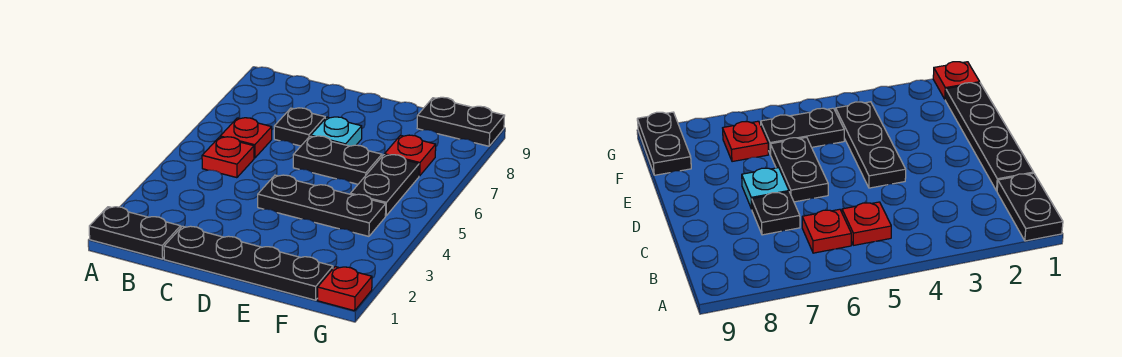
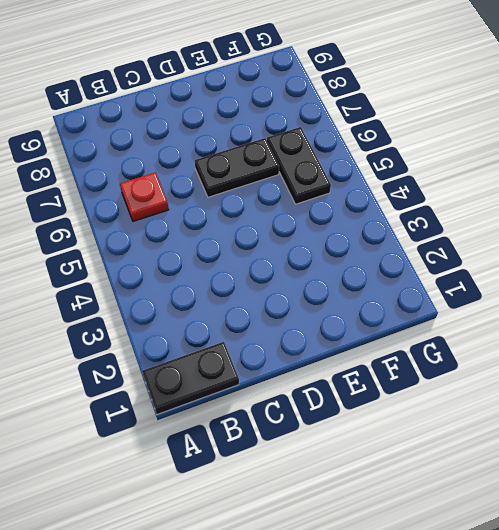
none -> red plate B5 level 1
none -> black plate C1:F1 level 1
none -> black plate C7 level 1

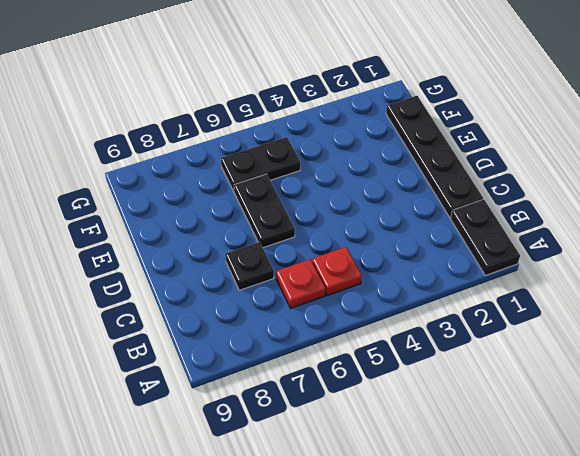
none -> black plate D4:F4 level 1
none -> cyan plate D7 level 1
none -> red plate F7 level 1

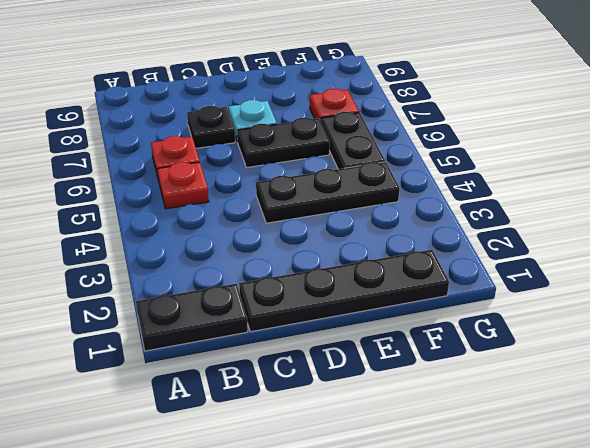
none -> black plate F9:G9 level 1
none -> red plate G1 level 1

